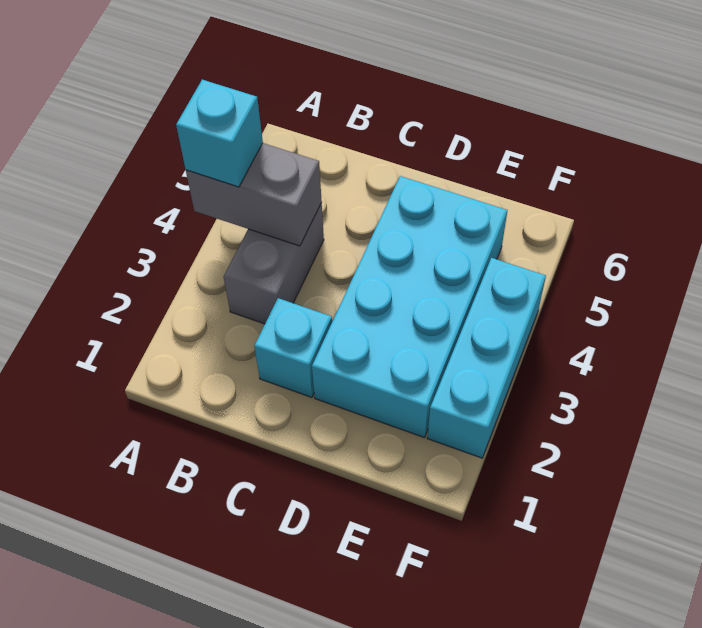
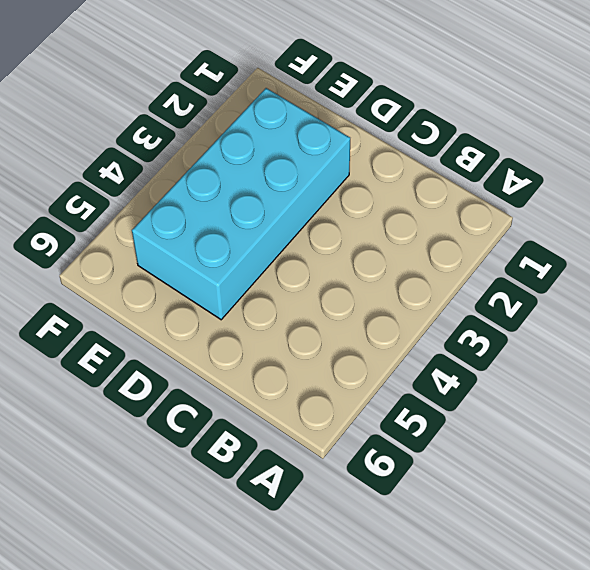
none -> grey brick B3:B4 level 1
none -> cyan brick C2 level 1

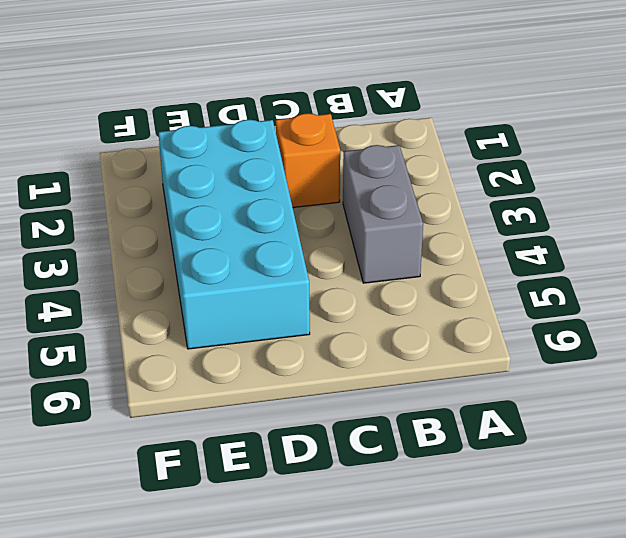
orange brick C2 level 1 -> cyan brick C2 level 1
none -> cyan brick F2:F4 level 1
none -> grey brick A4:B4 level 2

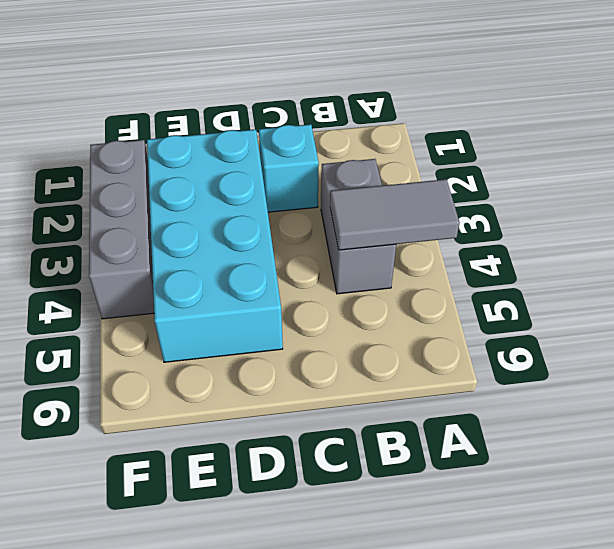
grey tile A4:B4 level 2 -> grey brick A4:B4 level 2
grey brick F2:F4 level 1 -> cyan brick F2:F4 level 1
none -> cyan brick A4 level 3

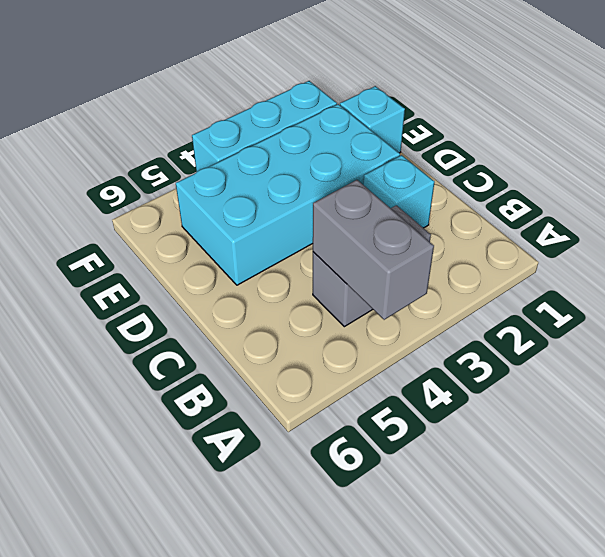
cyan brick E1 level 1 -> cyan brick A4 level 3

